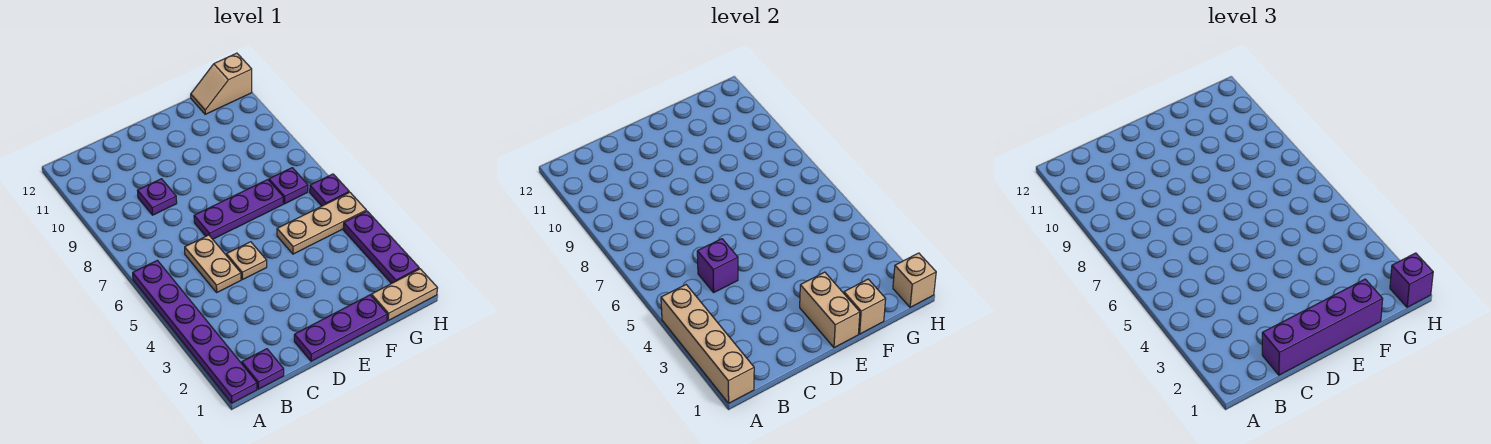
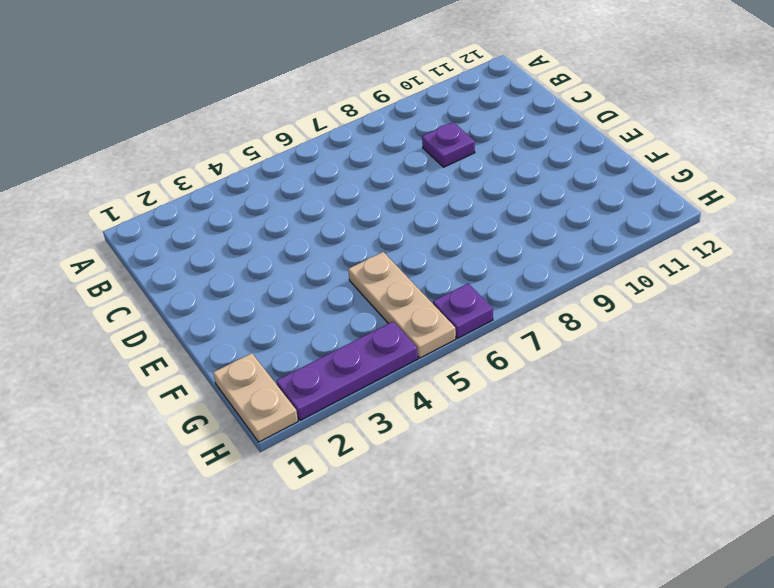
none -> purple plate A1:A6 level 1
none -> purple plate B1 level 1
none -> tan plate C5:C6 level 1

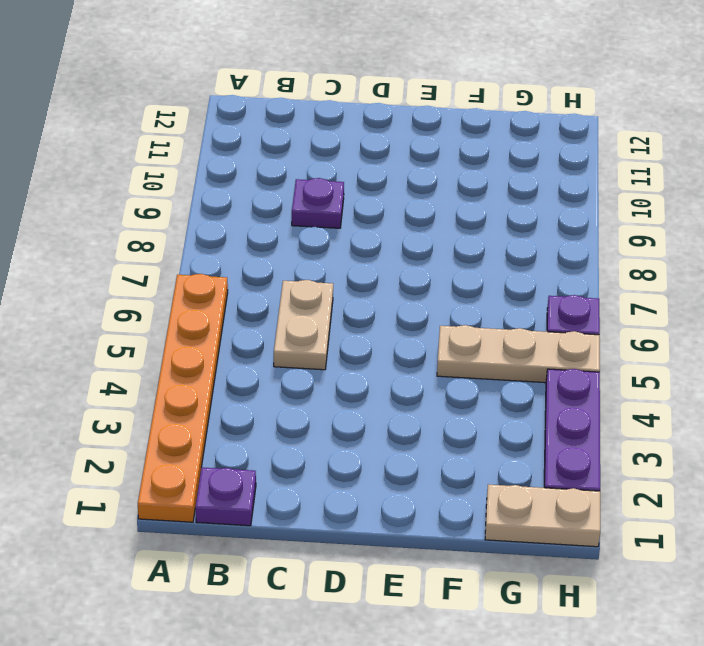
orange plate A1:A6 level 1 -> purple plate A1:A6 level 1
none -> purple plate D1:F1 level 1
none -> tan plate D5 level 1
none -> purple plate D7:F7 level 1

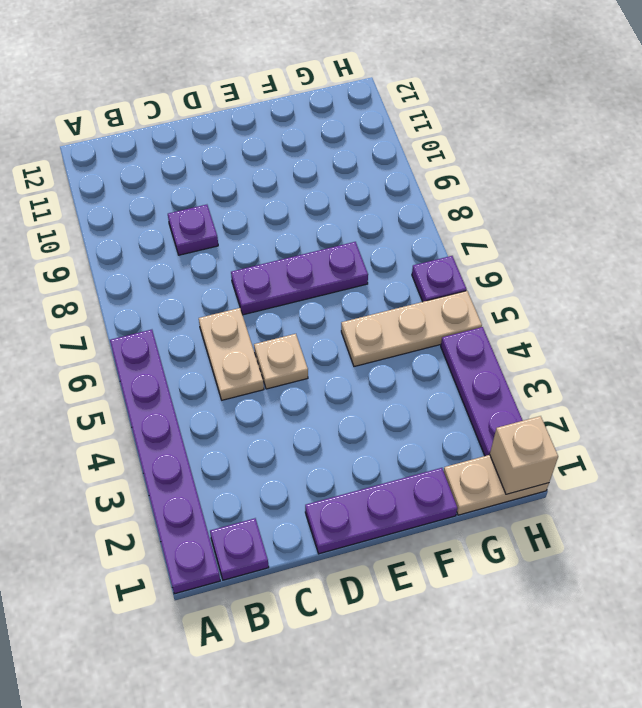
none -> purple plate G7 level 1
none -> tan slope G12:H12 level 1 top H
none -> tan brick A1:A4 level 2

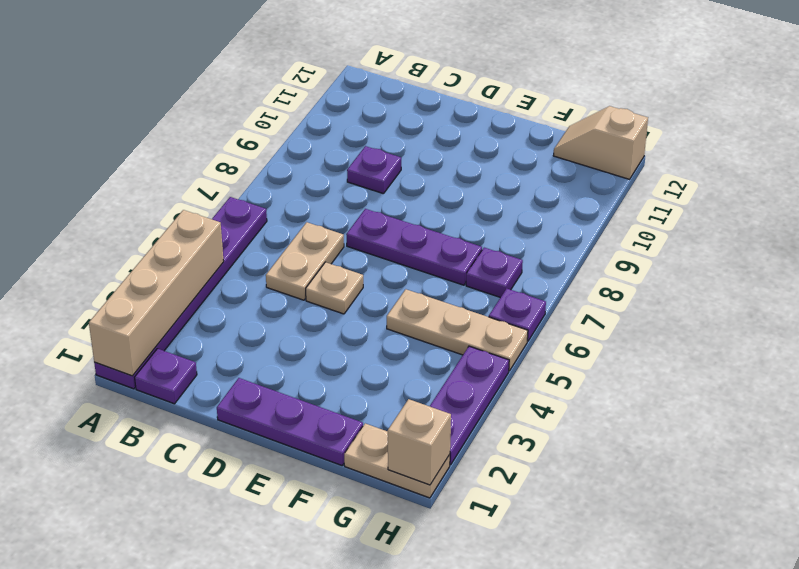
none -> purple brick C5 level 2
none -> tan brick E1:E2 level 2
none -> tan brick F1 level 2

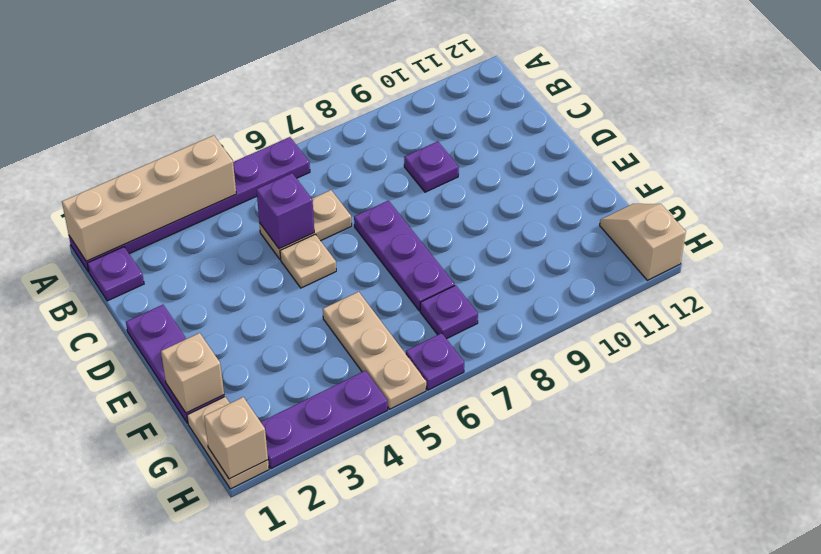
none -> tan brick E1:E2 level 2
none -> purple brick C1:F1 level 3
none -> purple brick H1 level 3

